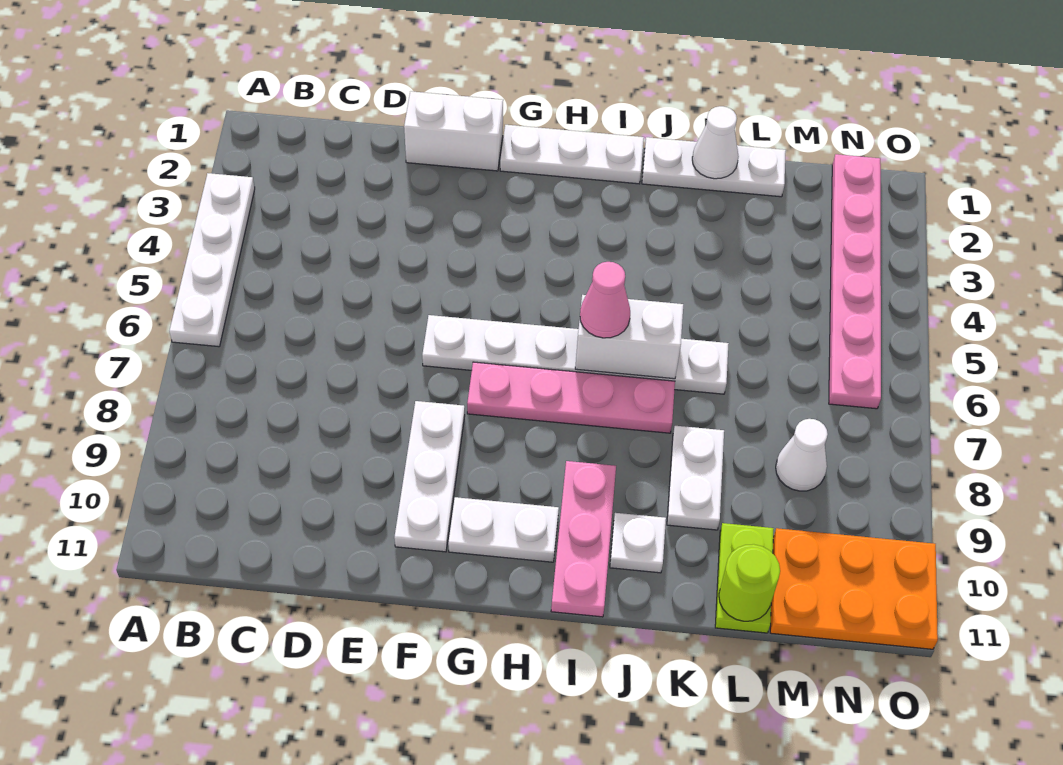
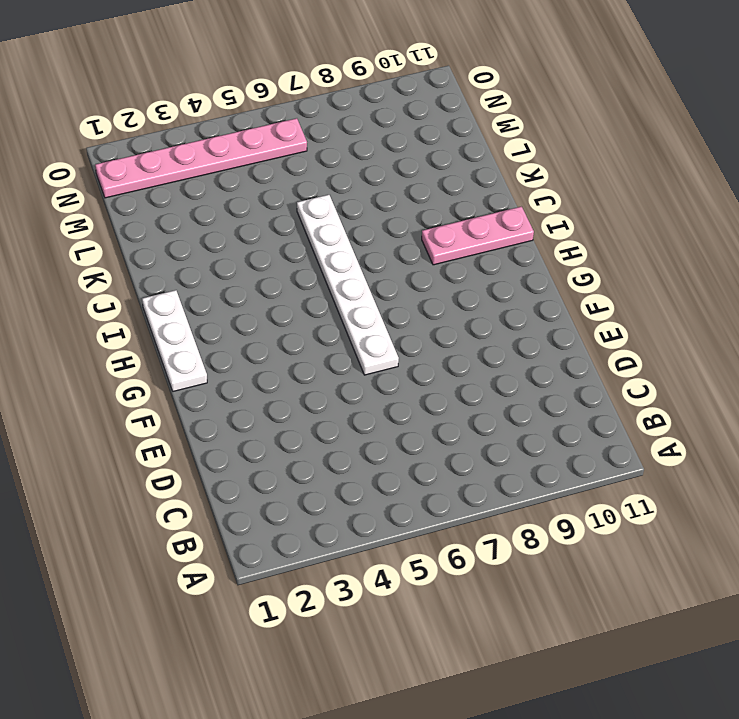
none -> white plate A3:A6 level 1
none -> white brick E1:F1 level 1
none -> white plate F8:F10 level 1

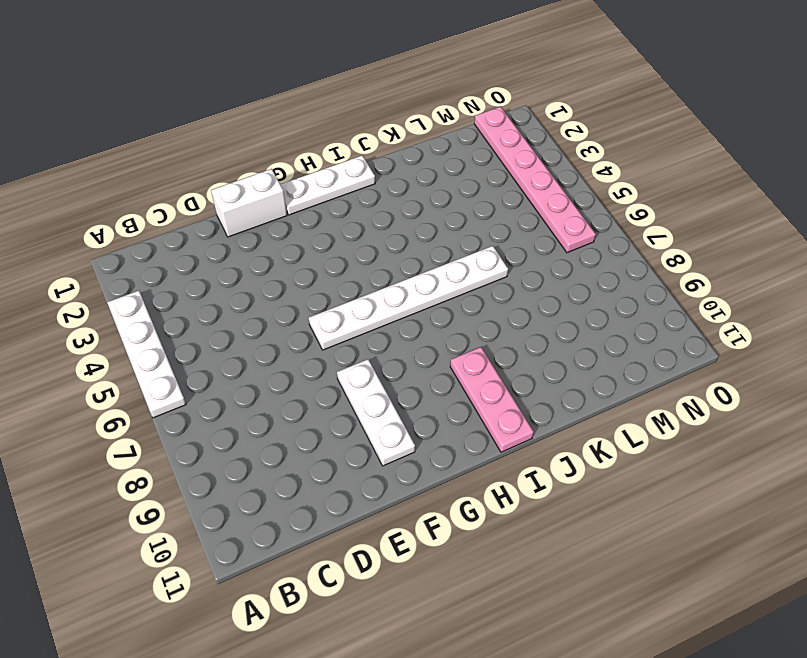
none -> pink plate G7:J7 level 1
none -> white plate G10:H10 level 1
none -> white plate J1:L1 level 1

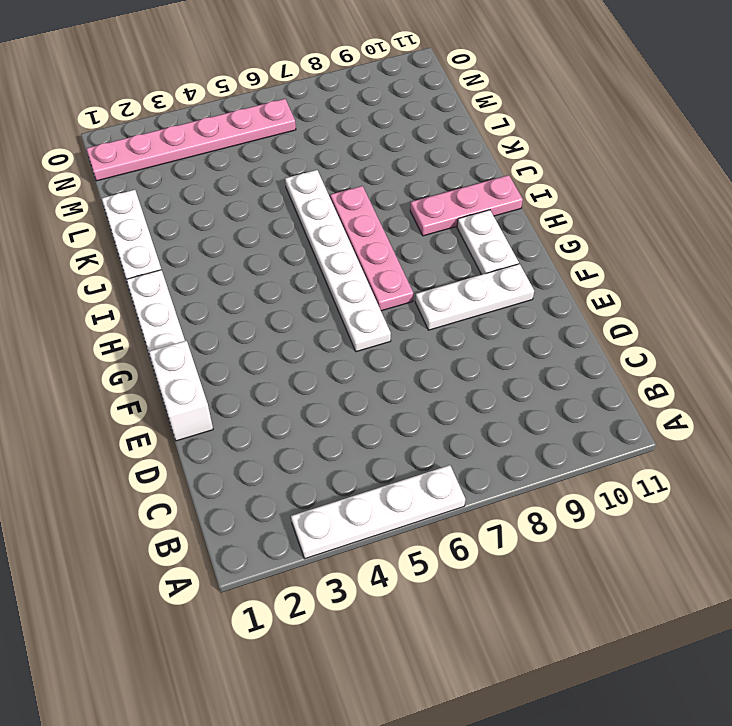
none -> white plate J10 level 1
none -> white plate K8:K9 level 1
none -> lime plate L10:L11 level 1

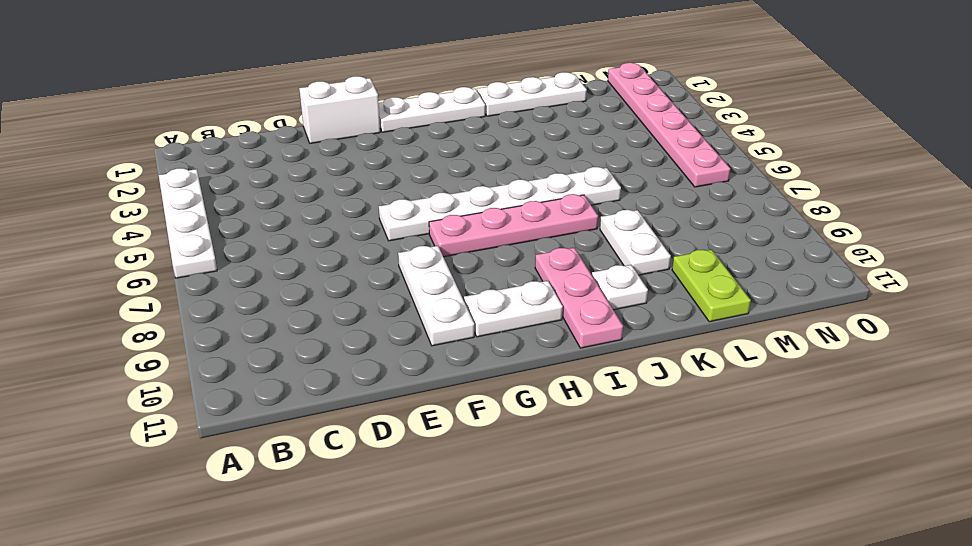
none -> white cone M8 level 1
none -> orange plate M10:O11 level 1
none -> white brick I6:J6 level 2

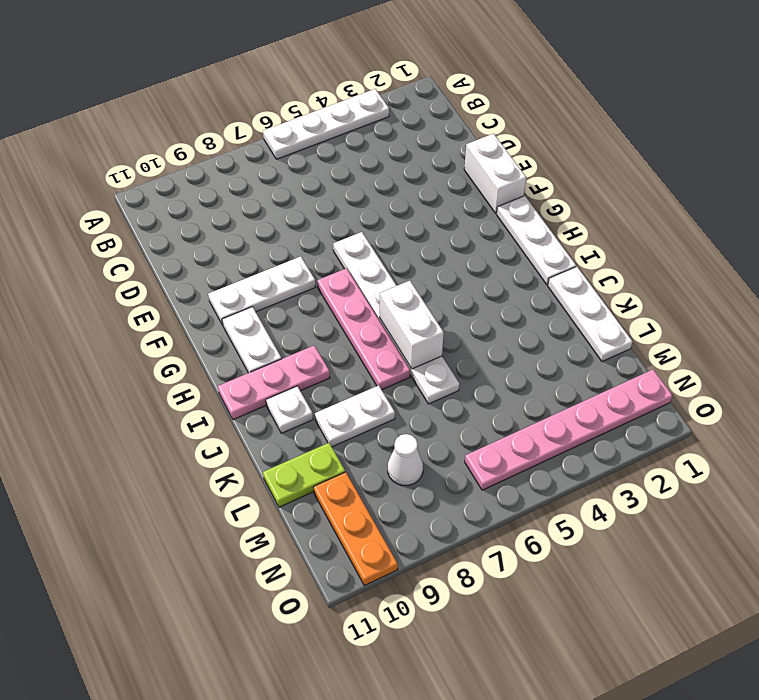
orange plate M10:O10 level 1 -> orange plate M10:O11 level 1
none -> white cone K1 level 2
none -> lime round brick L11 level 2
none -> pink cone I6 level 3

